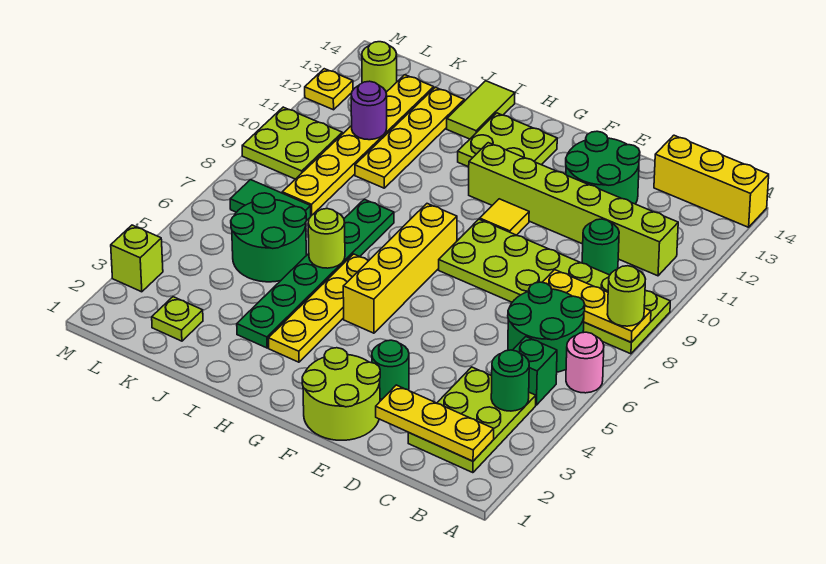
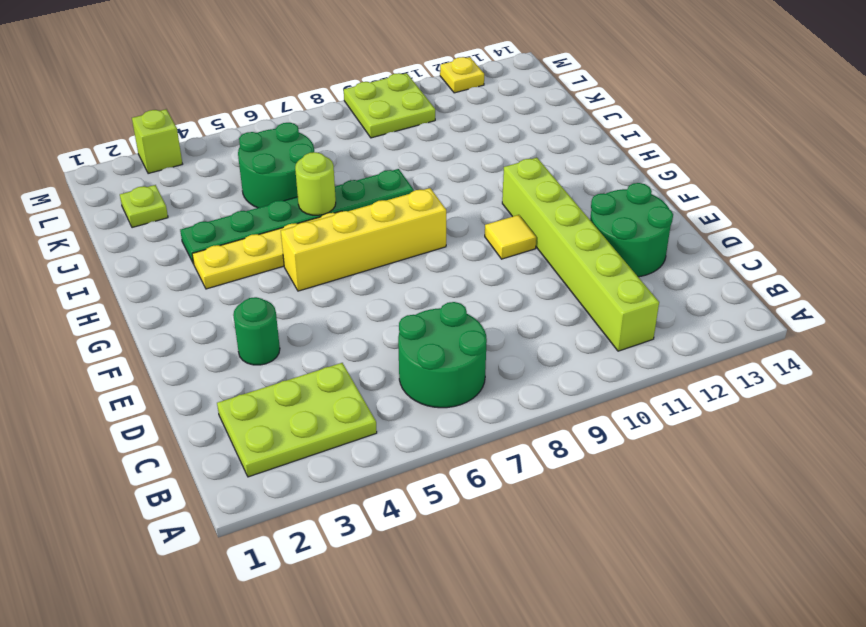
none -> pink round brick A6 level 1
none -> lime plate A8:F9 level 1
none -> yellow brick A14:C14 level 1
none -> green brick B5 level 1

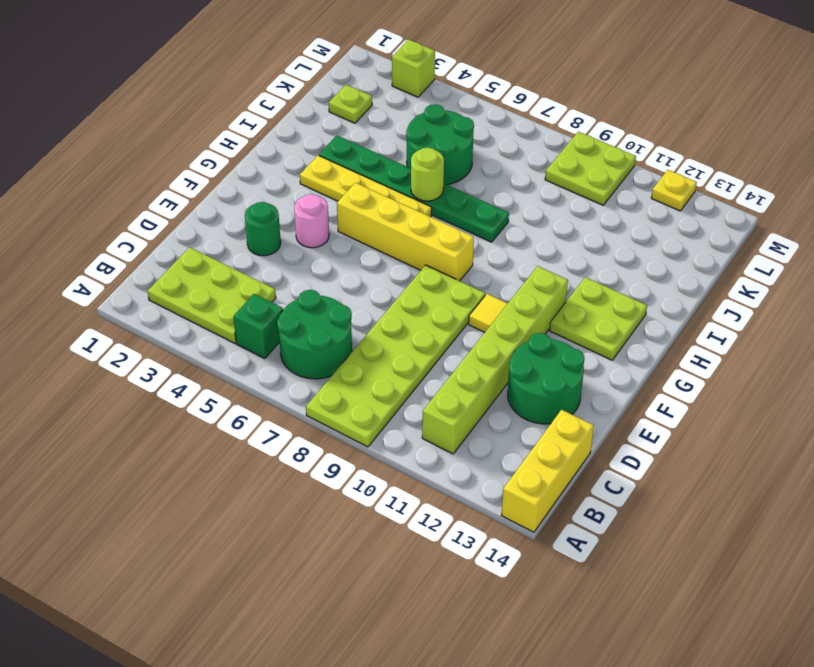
pink round brick F4 level 1 -> pink round brick A6 level 1
none -> green round brick C10 level 1
none -> lime round brick E1:F2 level 1
none -> lime tile I13:I14 level 1
none -> yellow plate J10:J13 level 1

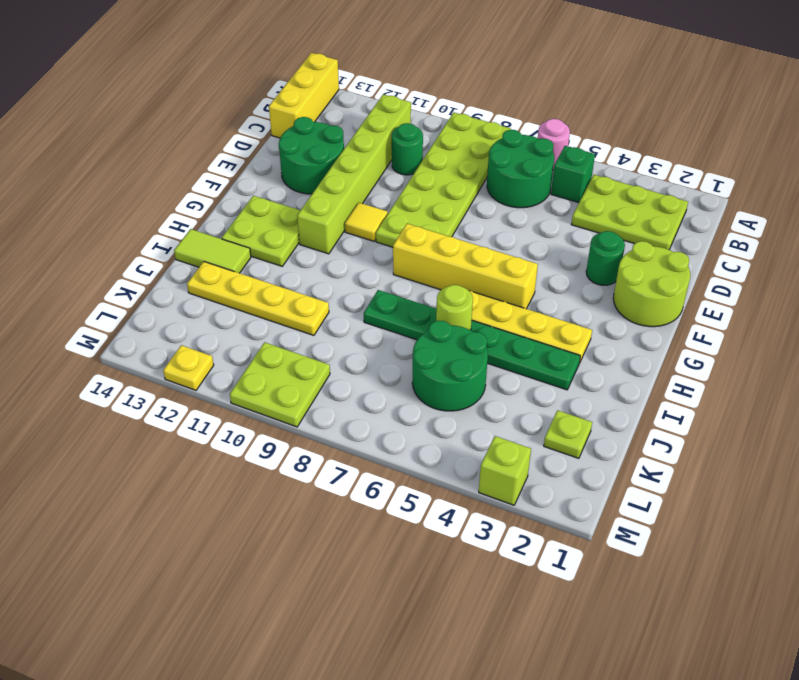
none -> green tile K7:L7 level 1
none -> yellow plate K8:K13 level 1
none -> lime round brick L13 level 1
none -> yellow plate A8:C8 level 2

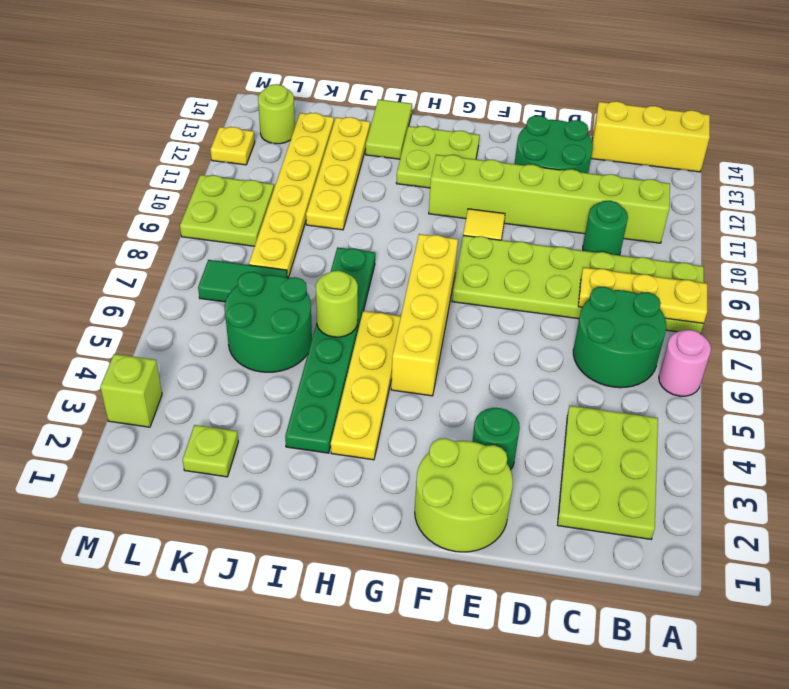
none -> green brick B5 level 1
none -> yellow plate B2:D2 level 2
none -> green round brick B4 level 2
none -> purple round brick K11 level 2

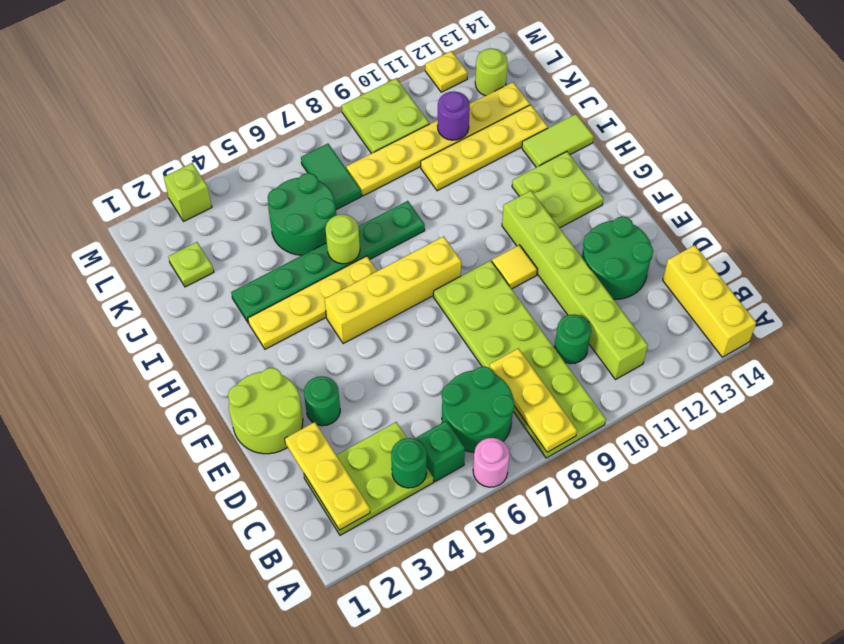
none -> lime round brick A8 level 3

